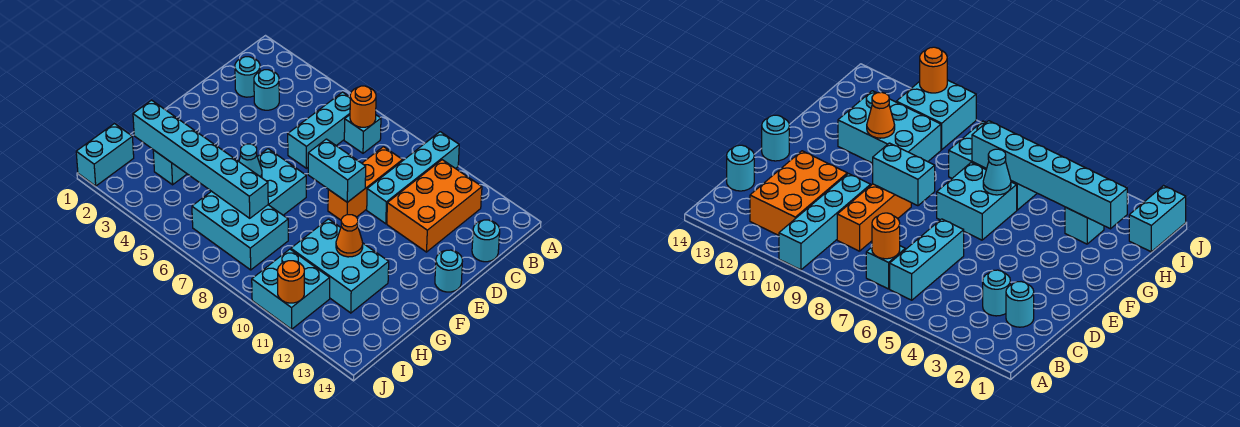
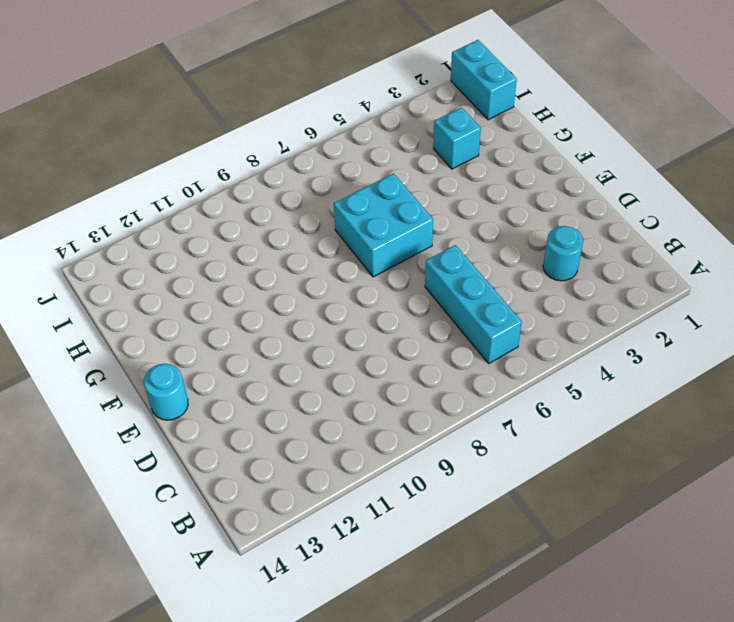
none -> cyan brick A10:D10 level 1
none -> cyan brick B7 level 1
none -> orange brick B11:D12 level 1

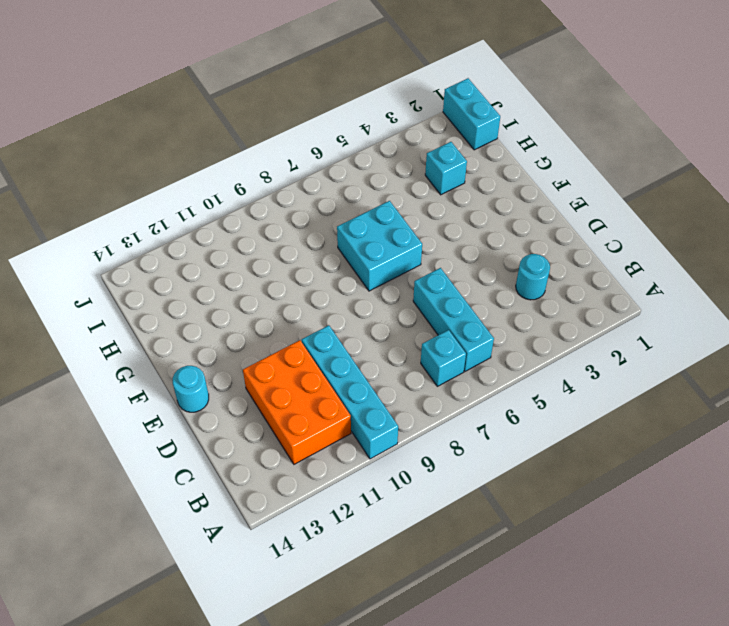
none -> cyan round brick C2 level 1
none -> orange brick C9:E9 level 1
none -> cyan round brick C14 level 1

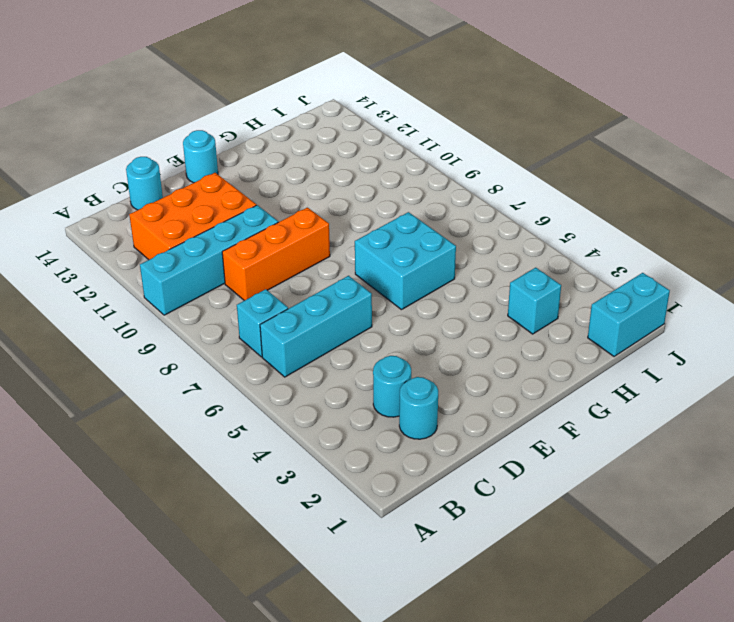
none -> cyan brick G10:H12 level 1
none -> cyan brick H6:I8 level 1
none -> cyan brick I10:J11 level 1

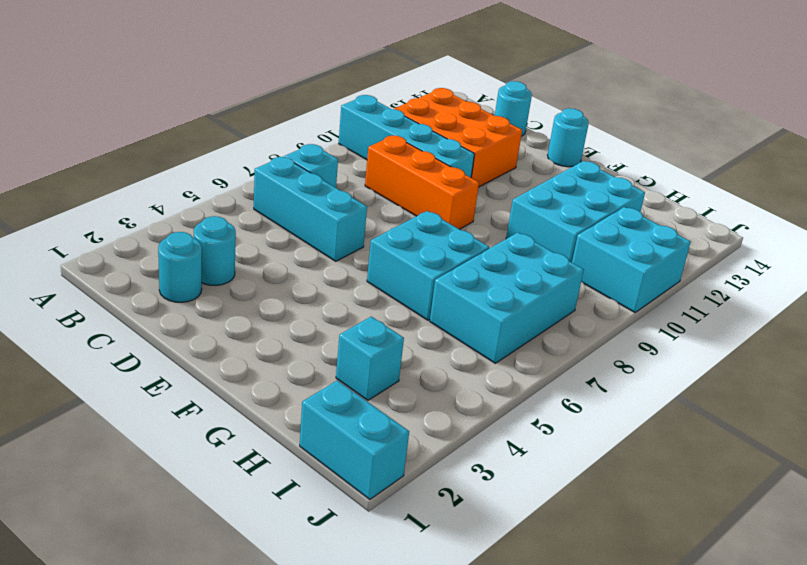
none -> orange round brick B7 level 2
none -> cyan brick E8:E9 level 2
none -> cyan cone G6 level 2

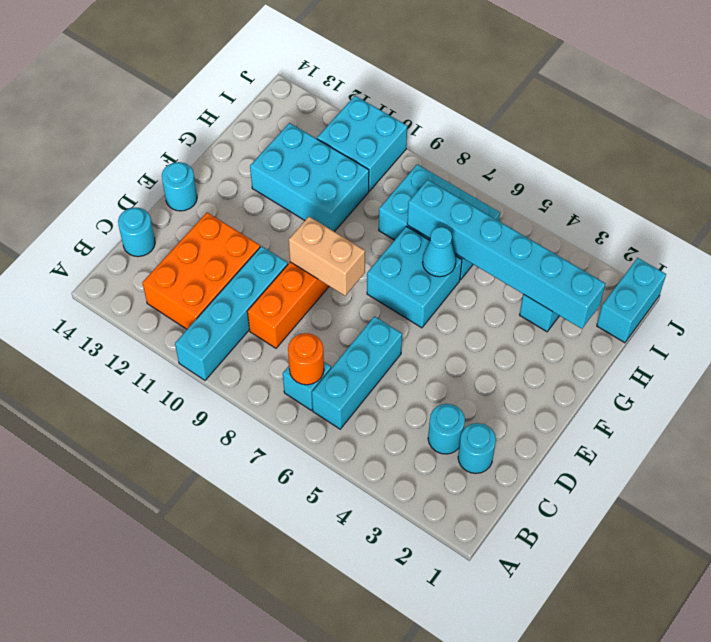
tan brick E8:E9 level 2 -> cyan brick E8:E9 level 2
none -> orange cone G11 level 2
none -> orange round brick J11 level 2

